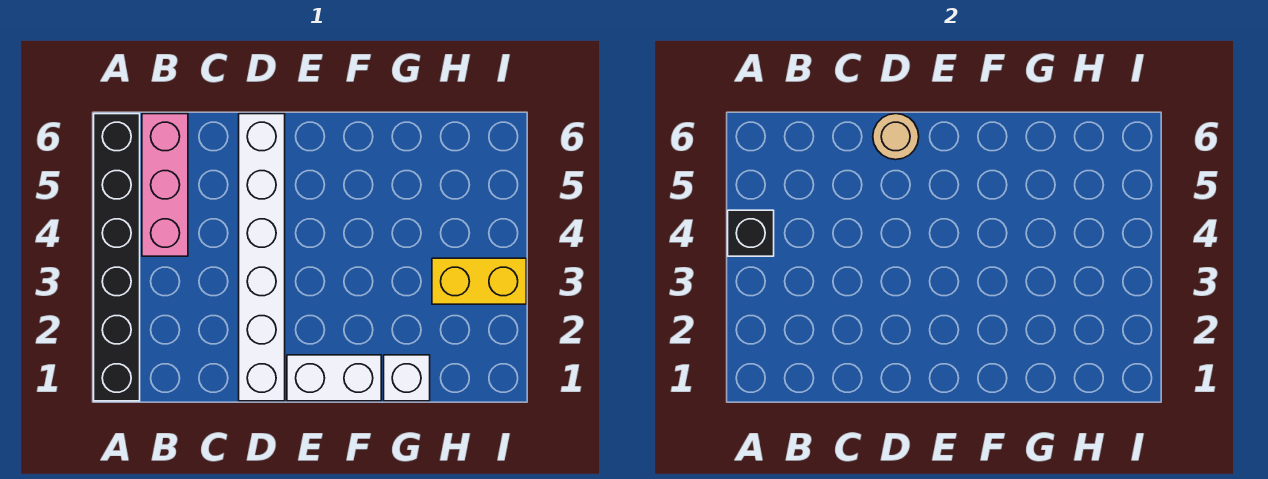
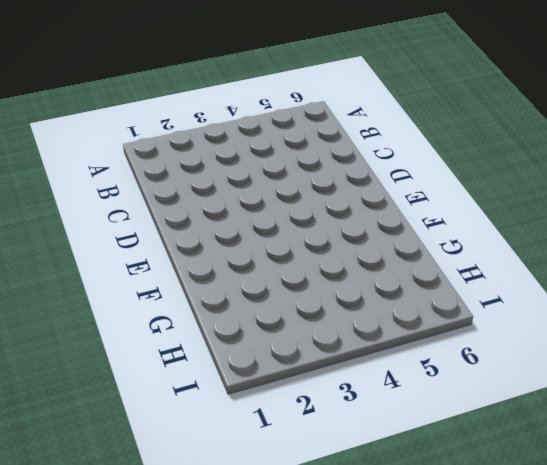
none -> black brick A1:A6 level 1
none -> pink brick B4:B6 level 1

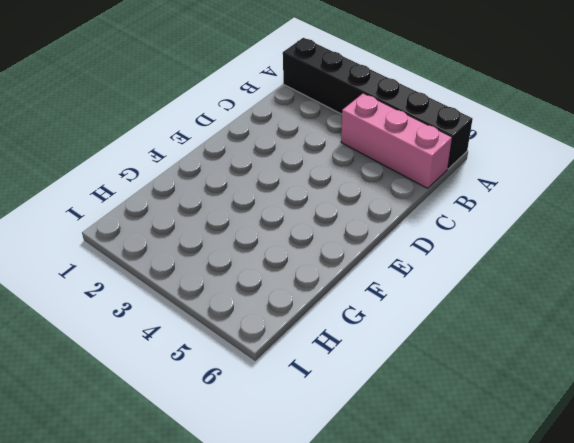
none -> white brick D1:D6 level 1
none -> white brick E1:F1 level 1

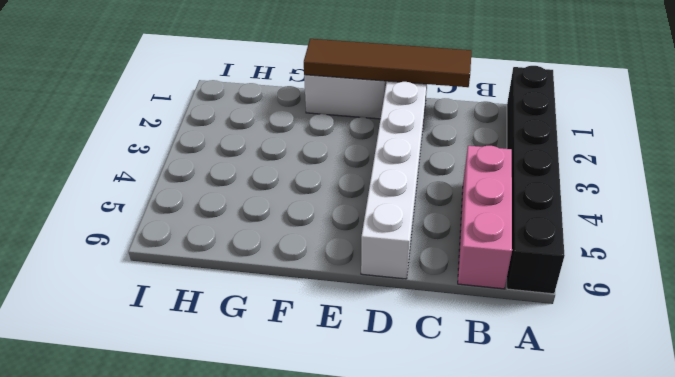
brown tile C1:F1 level 2 -> none
none -> white brick G1 level 1
none -> yellow brick H3:I3 level 1

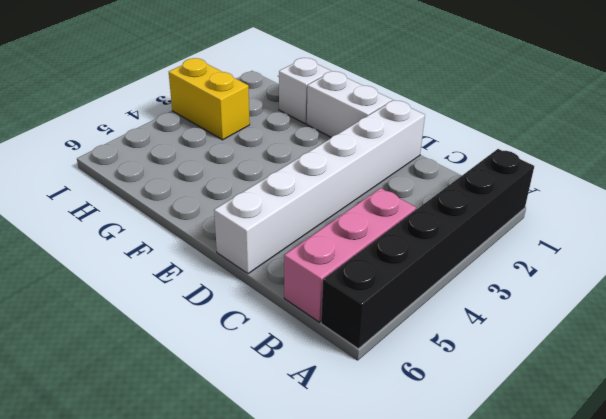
none -> black brick A4 level 2
none -> tan round brick D6 level 2

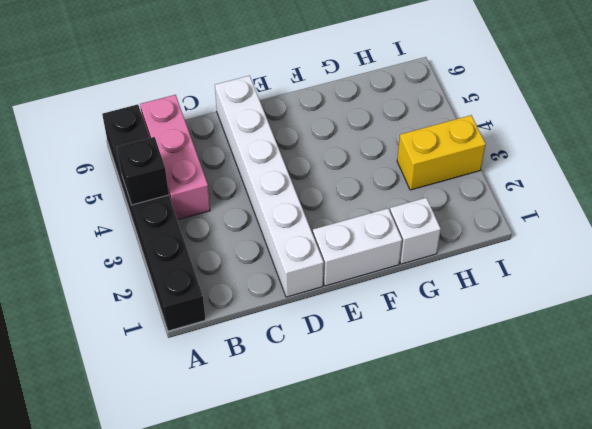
none -> tan round brick D6 level 2

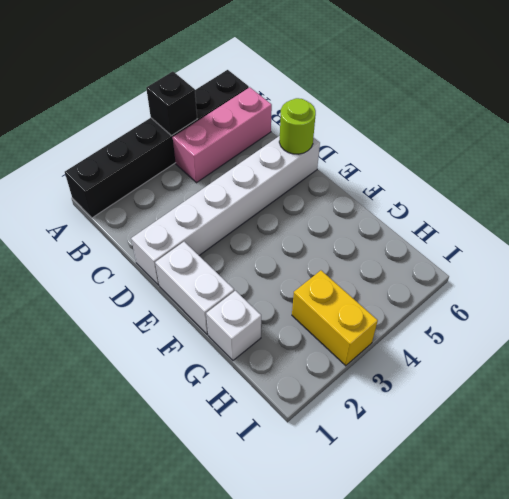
lime round brick D6 level 2 -> tan round brick D6 level 2

